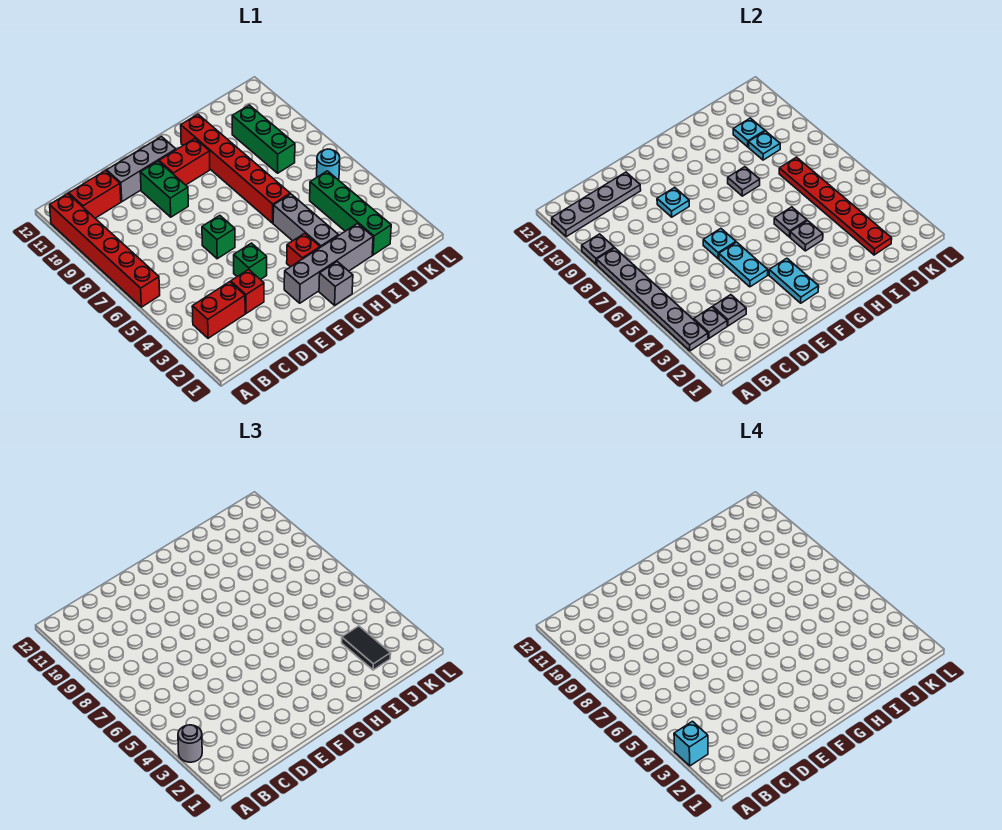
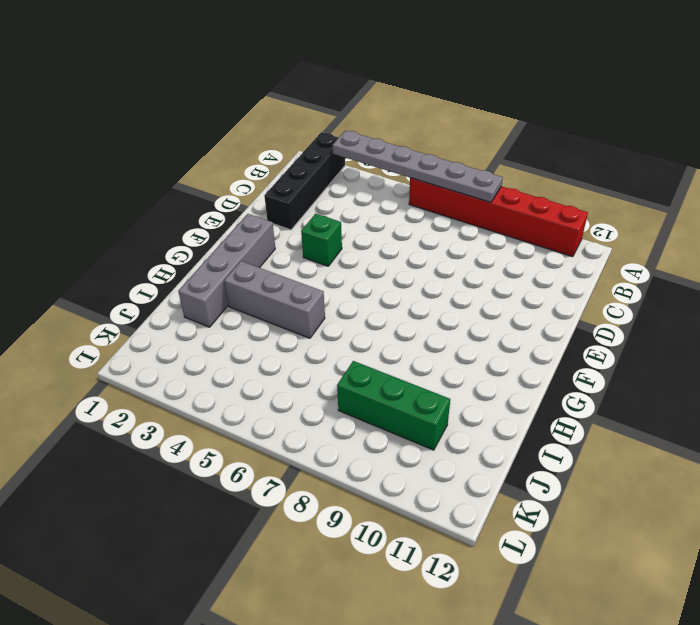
black brick A2:D2 level 1 -> none
none -> red brick B3:C3 level 1
none -> red brick B11:C11 level 1
none -> red brick D3 level 1
none -> grey brick D11:F11 level 1

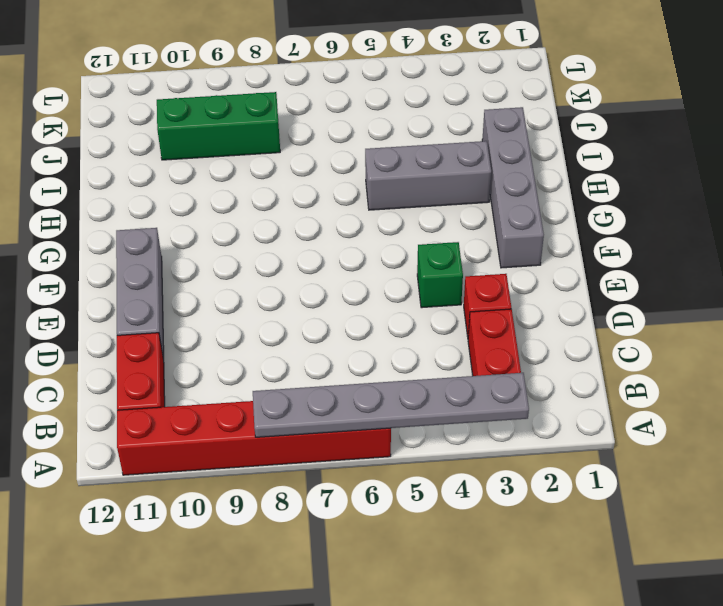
none -> green brick E6 level 1
none -> green brick E9:E10 level 1
none -> red brick F10:G10 level 1
none -> grey brick G1 level 1

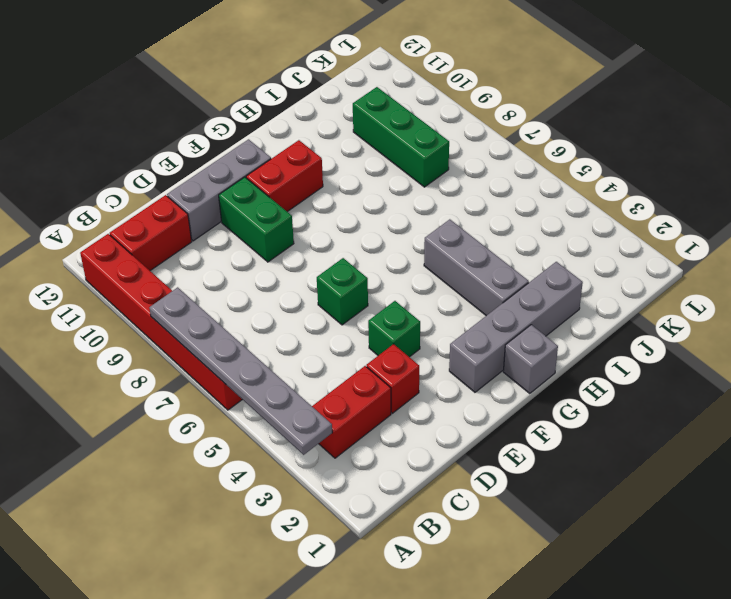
none -> red brick G3 level 1
none -> red brick H6:H11 level 1
none -> green brick J2:J5 level 1
none -> cyan round brick K6 level 1

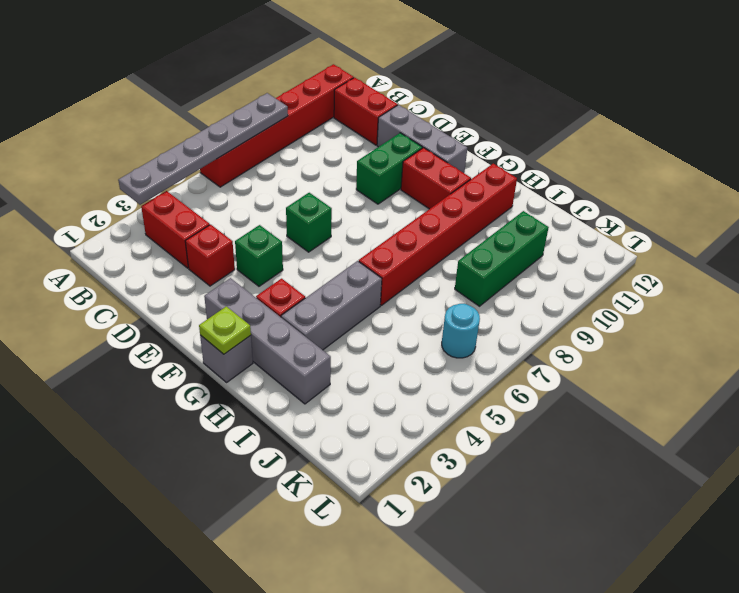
lime plate G1 level 2 -> none
none -> green brick J2:J5 level 1
none -> grey plate A9 level 2
none -> grey plate A11:D11 level 2
none -> grey plate B3 level 2

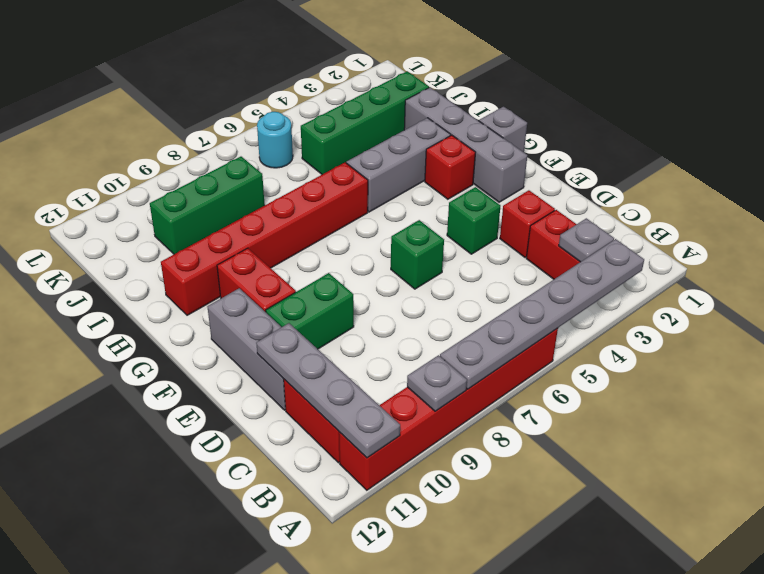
none -> grey plate C3 level 2
none -> cyan plate E4:E5 level 2
none -> cyan plate E6 level 2
none -> cyan plate E9 level 2

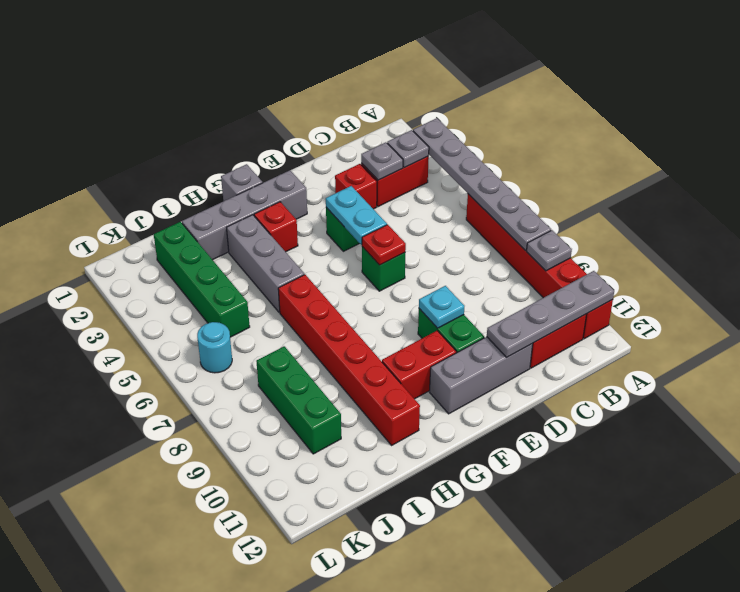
red plate E6 level 2 -> cyan plate E6 level 2
none -> cyan plate F2:F3 level 2
none -> grey plate H4 level 2
none -> grey plate H5 level 2
none -> grey plate H8 level 2

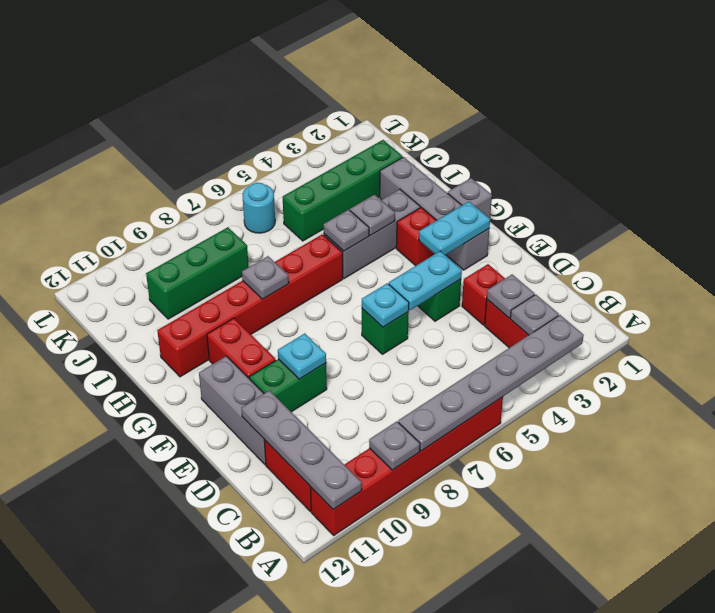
none -> red plate J2:J7 level 2
none -> cyan plate J9 level 2
none -> cyan plate J10 level 2
none -> grey round brick A3 level 3

